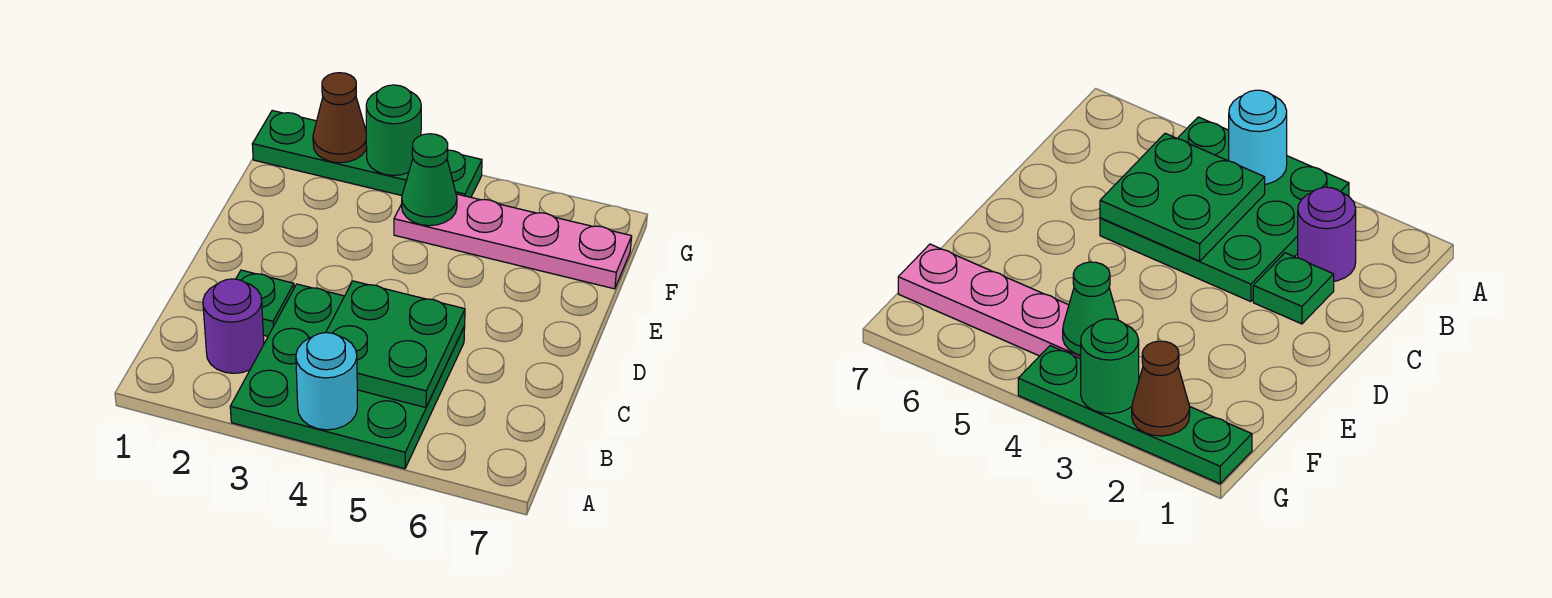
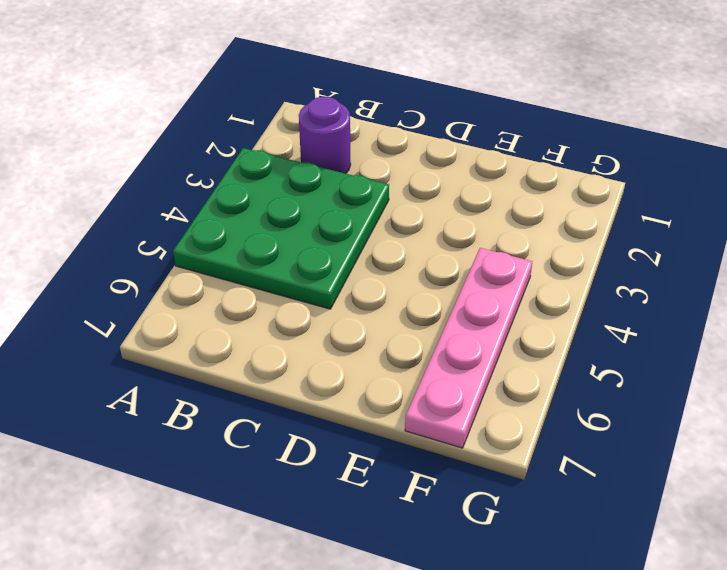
none -> green plate C2 level 1
none -> green plate G1:G4 level 1

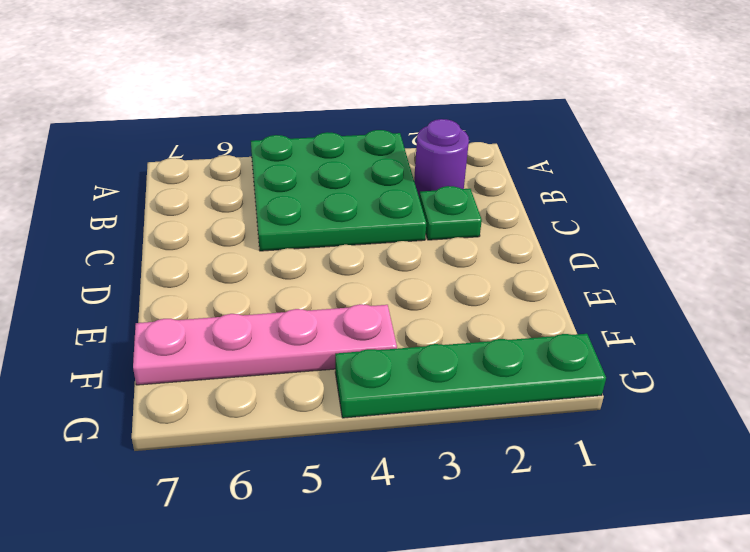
none -> cyan round brick A4 level 2
none -> green plate B4:C5 level 2

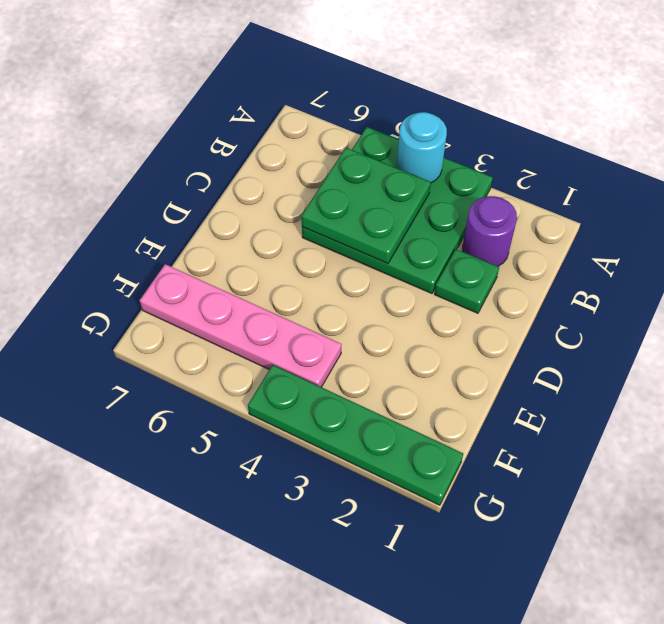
none -> green cone F4 level 2
none -> brown cone G2 level 2

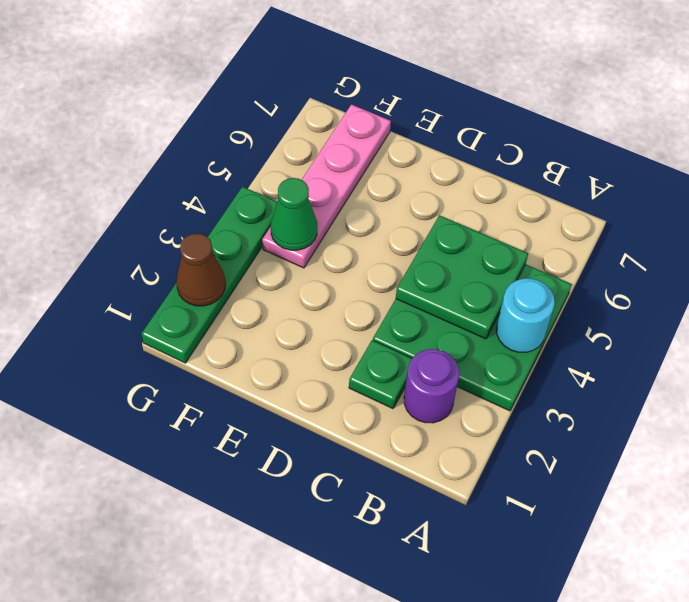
none -> green round brick G3 level 2

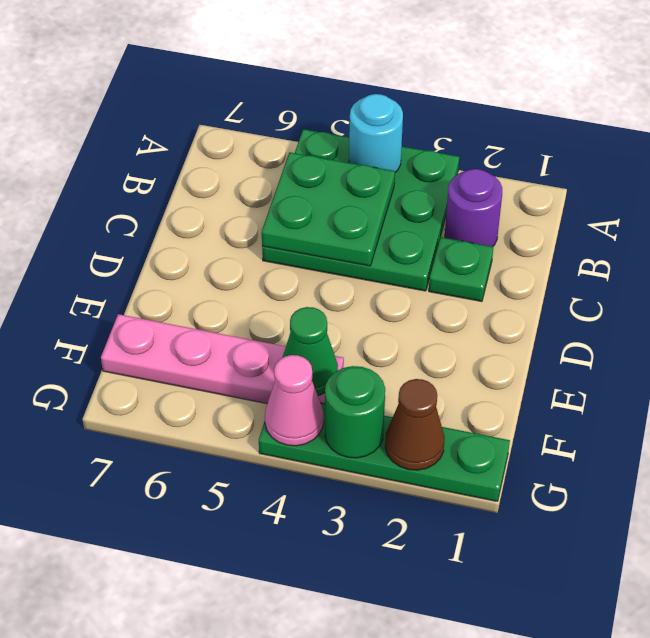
pink cone G4 level 2 -> none

